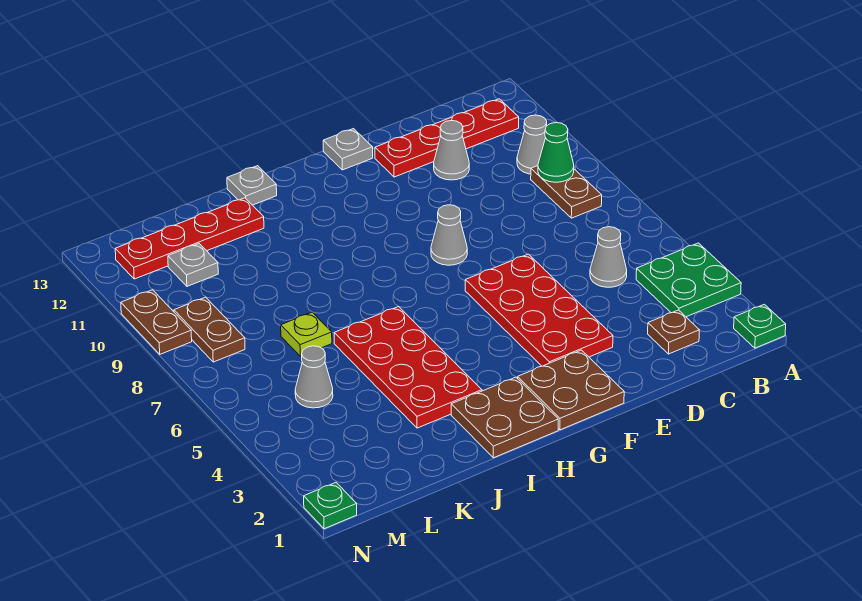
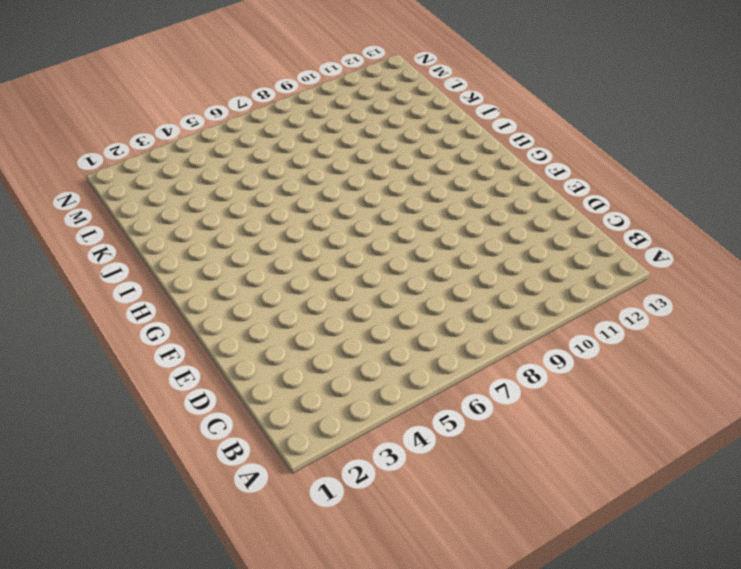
none -> green plate A1 level 1
none -> green plate A3:B4 level 1
none -> brown plate B8:B9 level 1

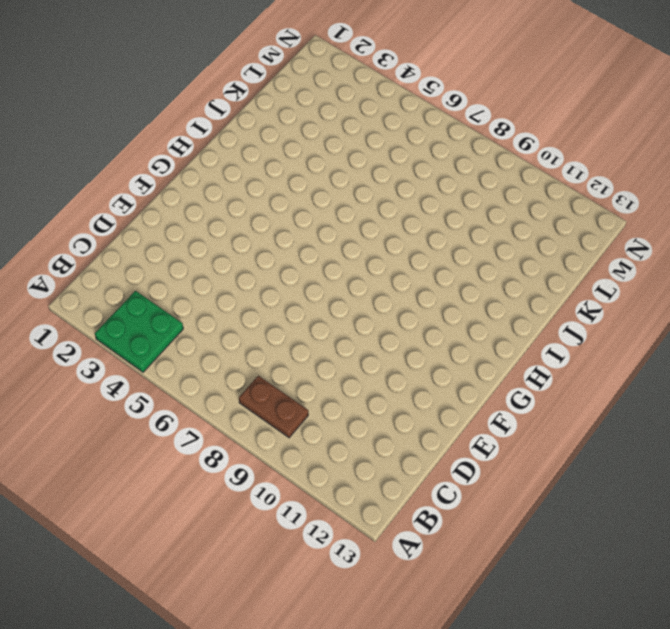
none -> green plate A1 level 1
none -> grey cone B10 level 1
none -> red plate B12:E12 level 1

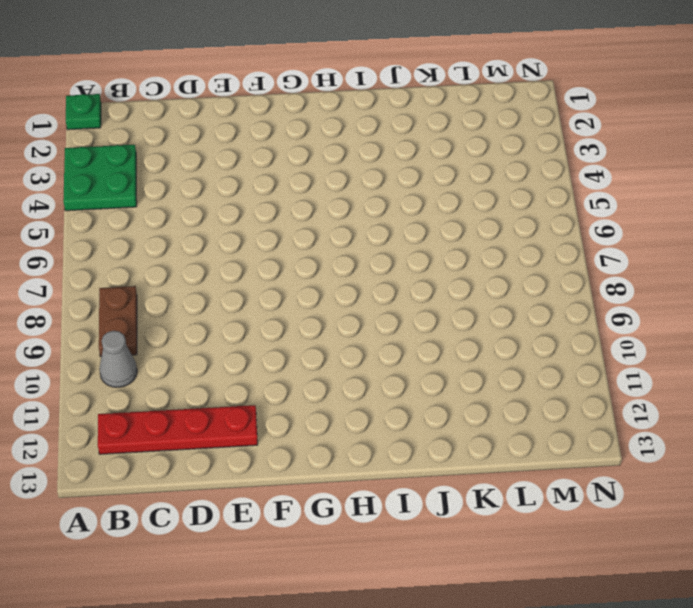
none -> brown plate C2 level 1
none -> grey cone C5 level 1
none -> grey cone D11 level 1

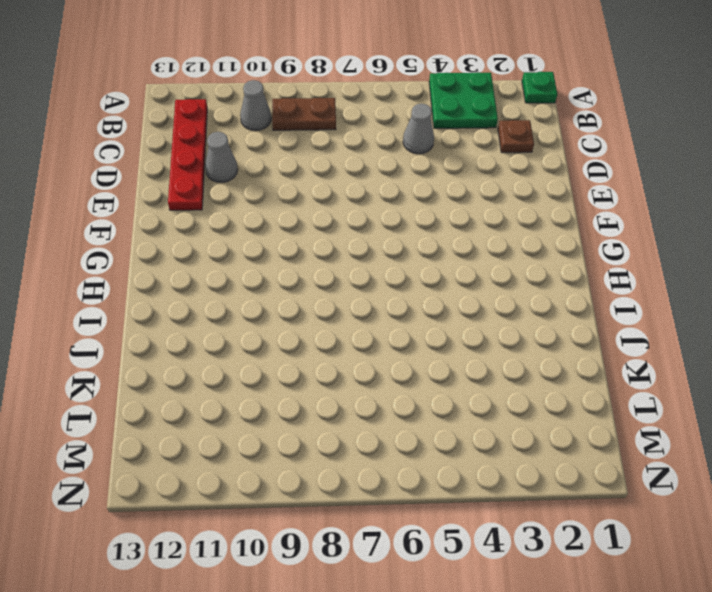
none -> red plate E3:F6 level 1
none -> brown plate F1:G2 level 1
none -> grey cone F8 level 1

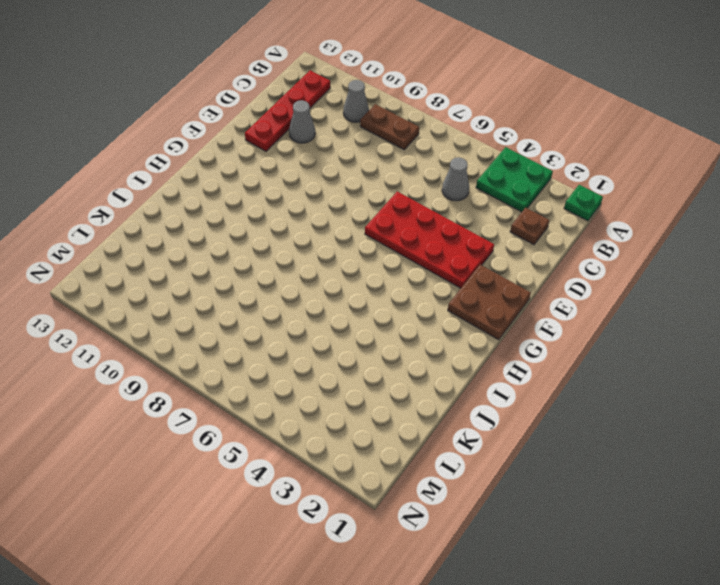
none -> grey cone F8 level 1
none -> grey plate F13 level 1
none -> brown plate H1:I2 level 1

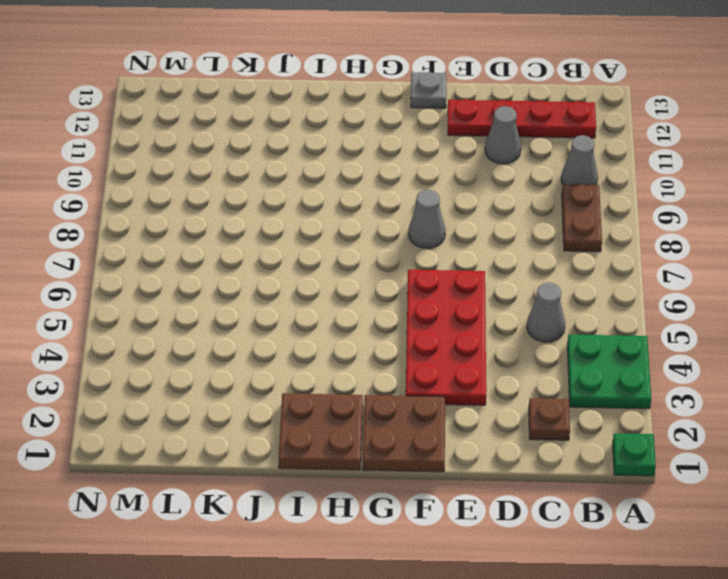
none -> red plate I3:J6 level 1
none -> grey plate I13 level 1
none -> red plate J12:M12 level 1

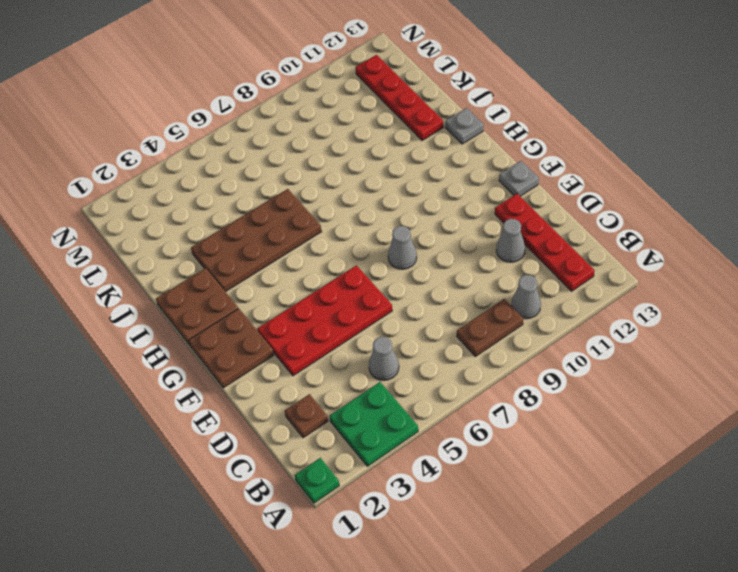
brown plate I3:J6 level 1 -> red plate I3:J6 level 1
none -> lime plate K7 level 1
none -> grey cone L5 level 1
none -> grey plate L11 level 1

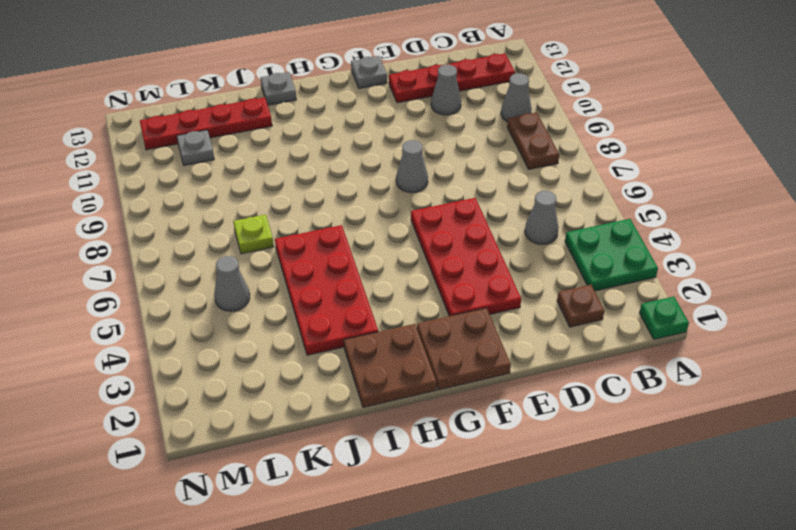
none -> brown plate M8:M9 level 1
none -> green plate N1 level 1
none -> brown plate N9:N10 level 1

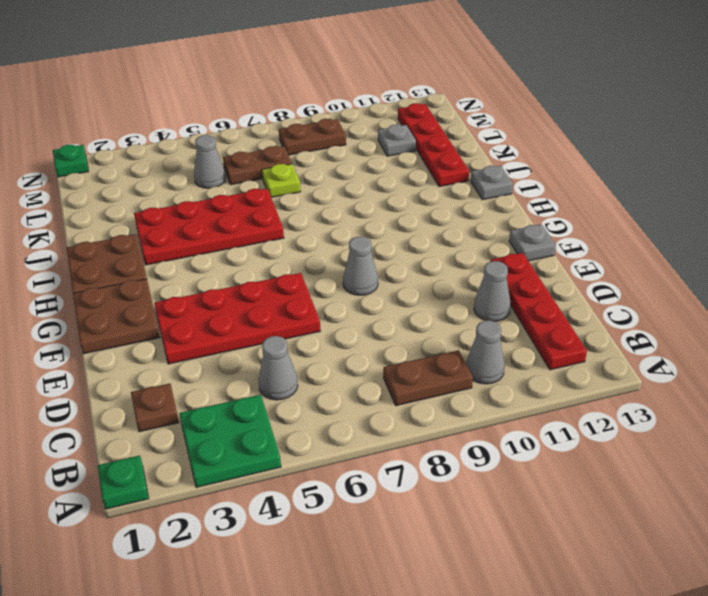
brown plate L6:L7 level 1 -> brown plate N9:N10 level 1
none -> green cone B9 level 2

